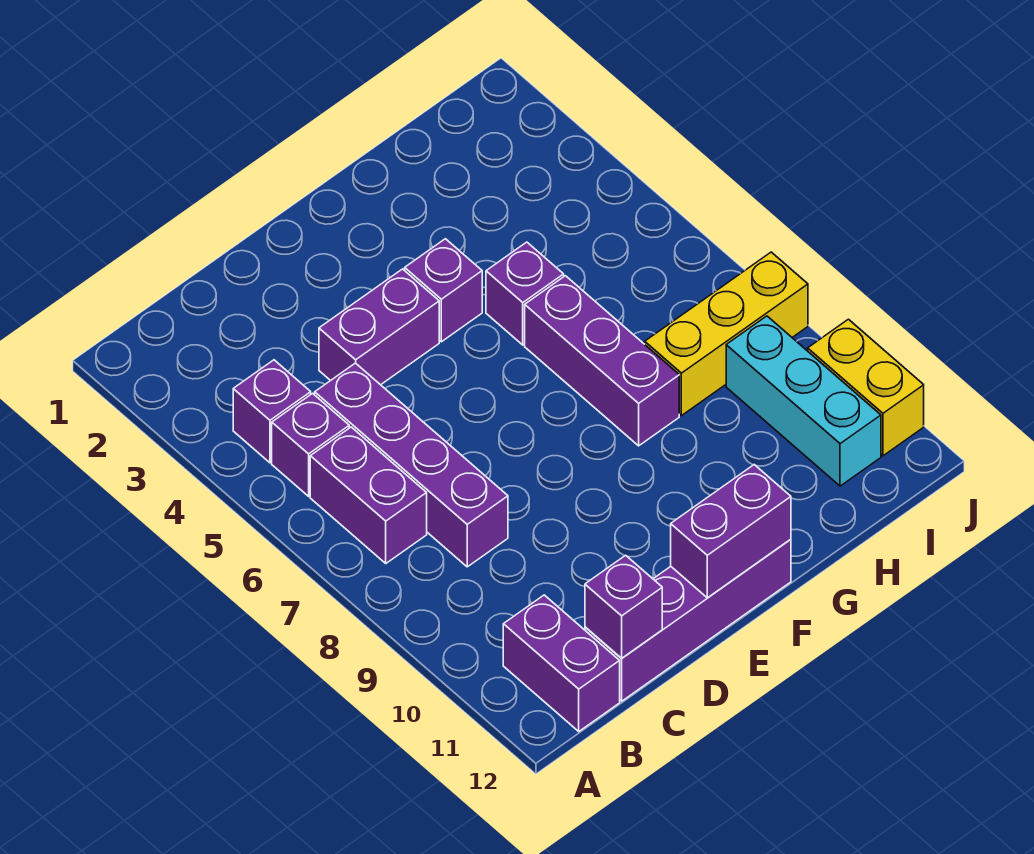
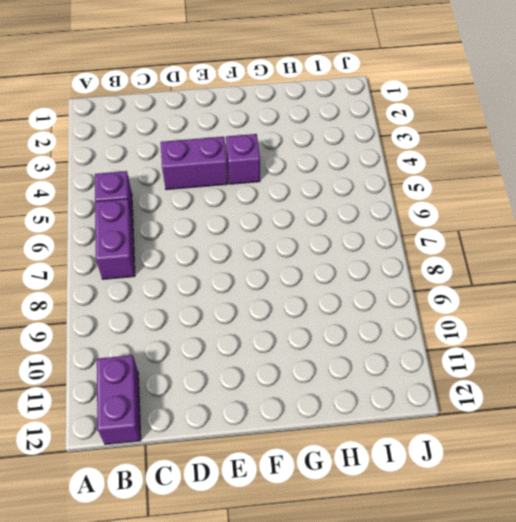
none -> purple brick B4 level 1
none -> purple brick C5:C8 level 1
none -> purple brick C12:F12 level 1

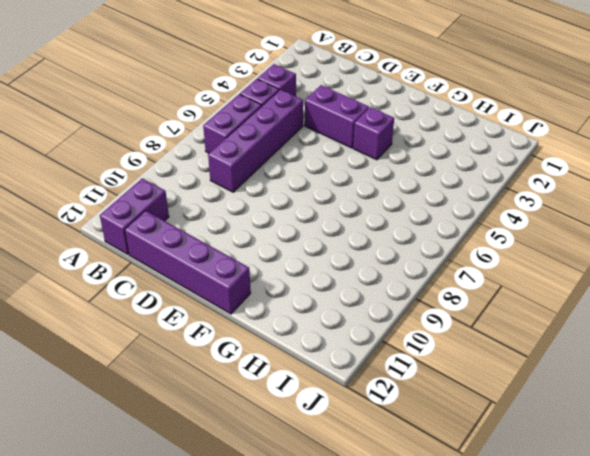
none -> purple brick G5 level 1
none -> purple brick G6:G8 level 1
none -> yellow brick H8:J8 level 1

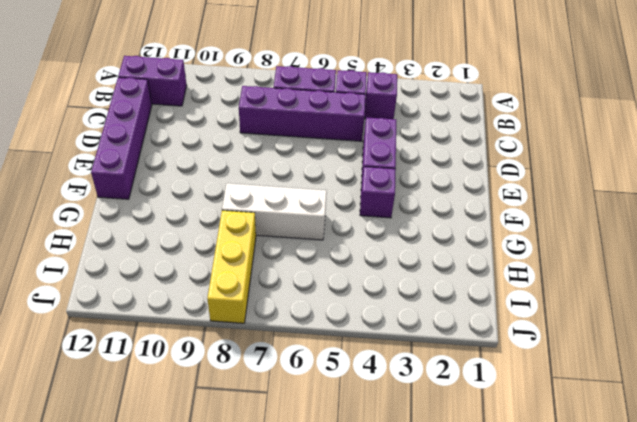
white brick G6:G8 level 1 -> purple brick G6:G8 level 1
none -> purple brick G5 level 1
none -> cyan brick I9:I11 level 1
none -> yellow brick J10:J11 level 1

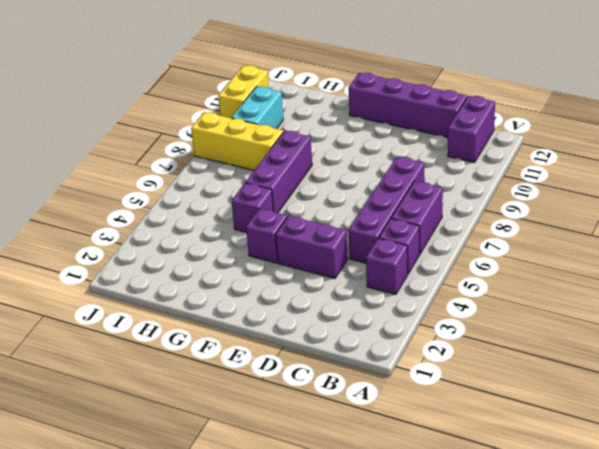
cyan brick I9:I10 level 1 -> cyan brick I9:I11 level 1
none -> purple brick C12 level 2
none -> purple brick E12:F12 level 2

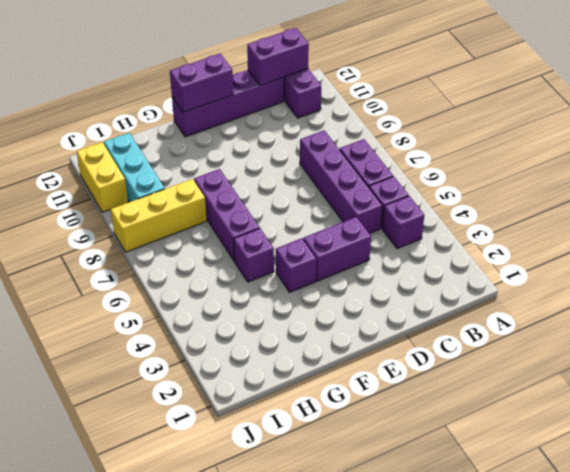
purple brick B12:C12 level 2 -> purple brick C12 level 2

